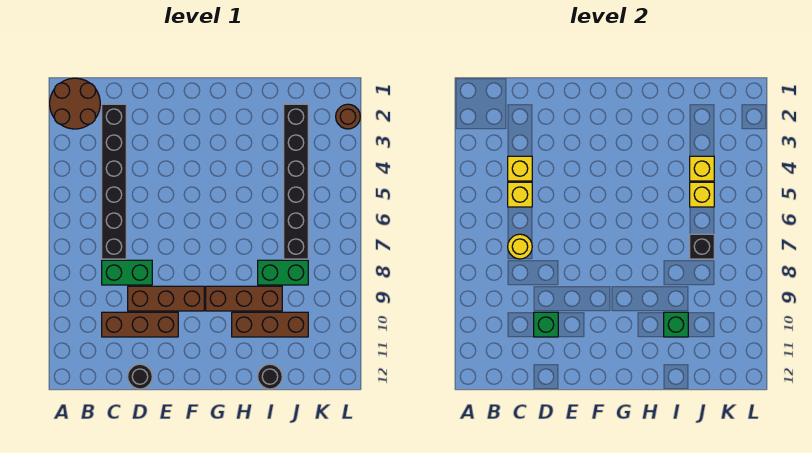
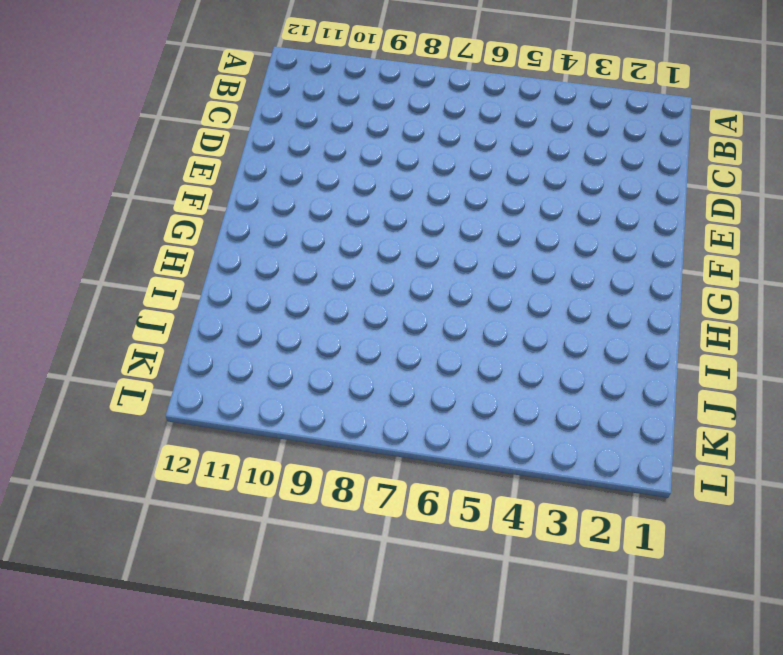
none -> brown round brick A1:B2 level 1
none -> black brick C2:C7 level 1
none -> green brick C8:D8 level 1

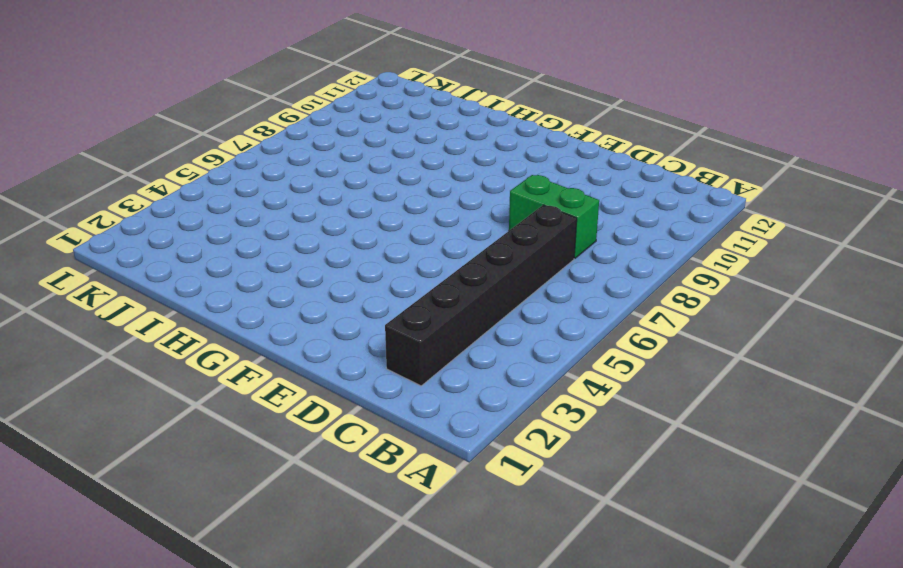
none -> brown round brick A1:B2 level 1
none -> brown brick C10:E10 level 1
none -> brown brick D9:F9 level 1

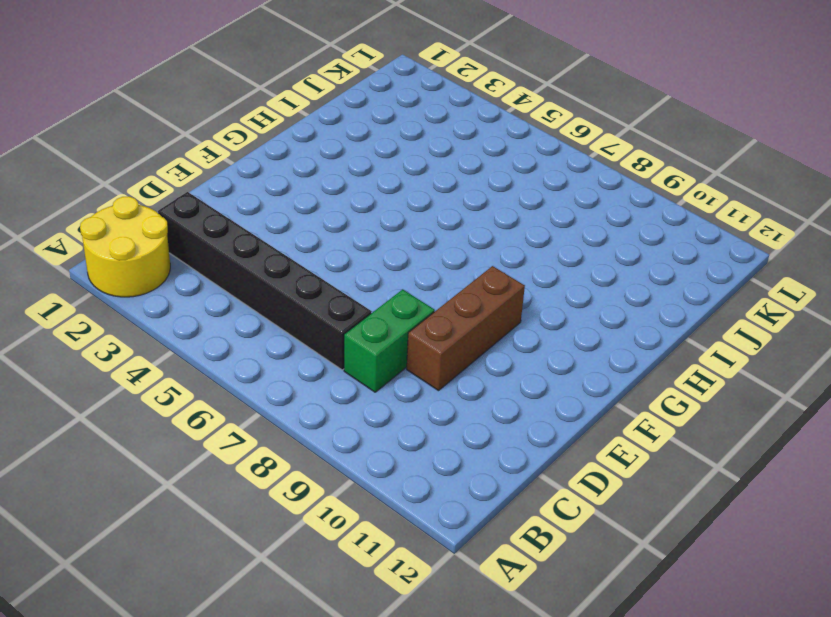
yellow round brick A1:B2 level 1 -> brown round brick A1:B2 level 1
none -> brown brick C10:E10 level 1
none -> black round brick D12 level 1
none -> brown brick G9:I9 level 1

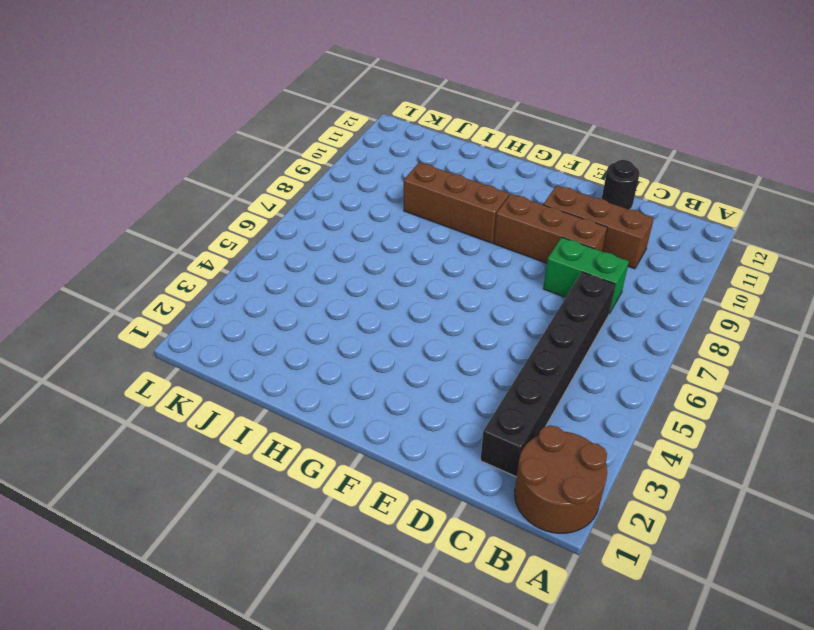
none -> brown brick H10:J10 level 1
none -> green brick I8:J8 level 1
none -> black round brick I12 level 1

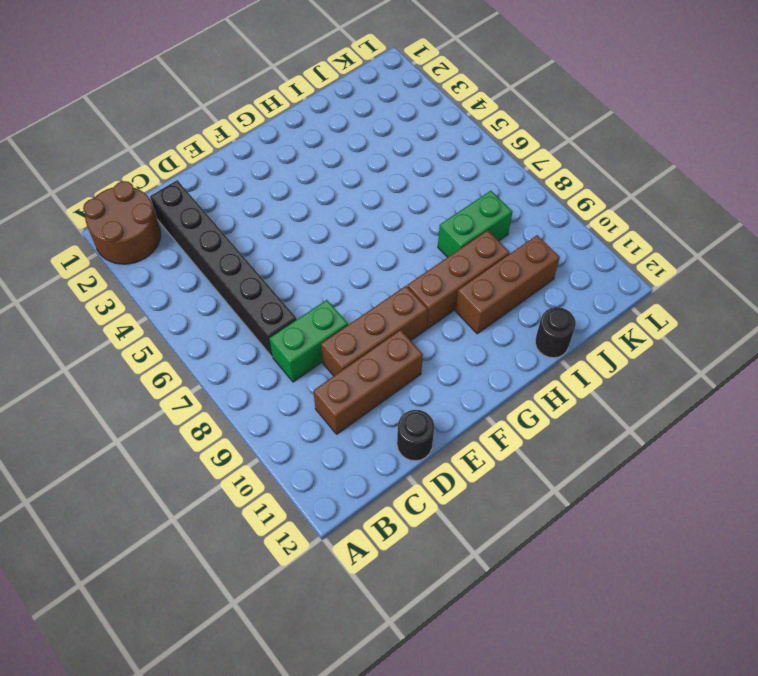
none -> black brick J2:J7 level 1
none -> brown round brick L2 level 1
none -> yellow brick C4 level 2

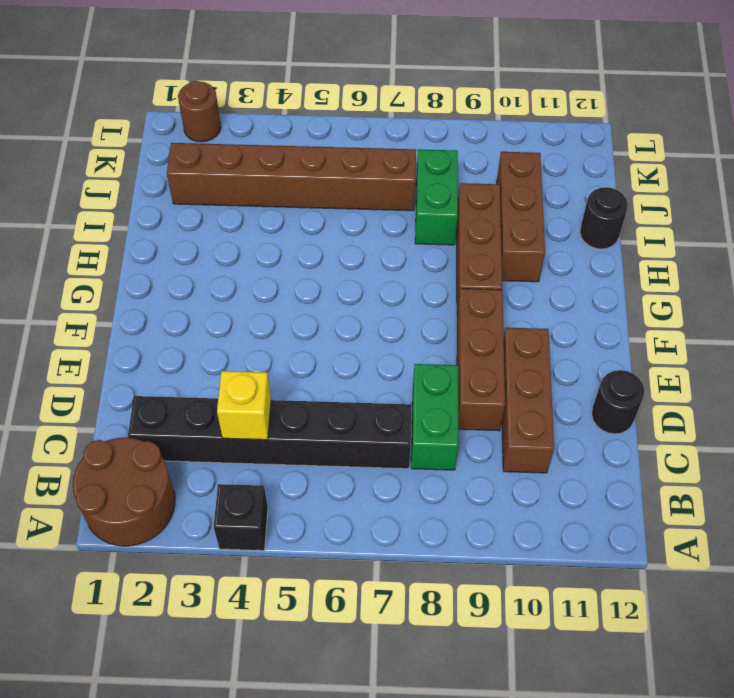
black brick A4 level 1 -> black brick J7 level 2
brown brick J2:J7 level 1 -> black brick J2:J7 level 1
none -> yellow brick C5 level 2
none -> yellow round brick C7 level 2
none -> green brick D10 level 2

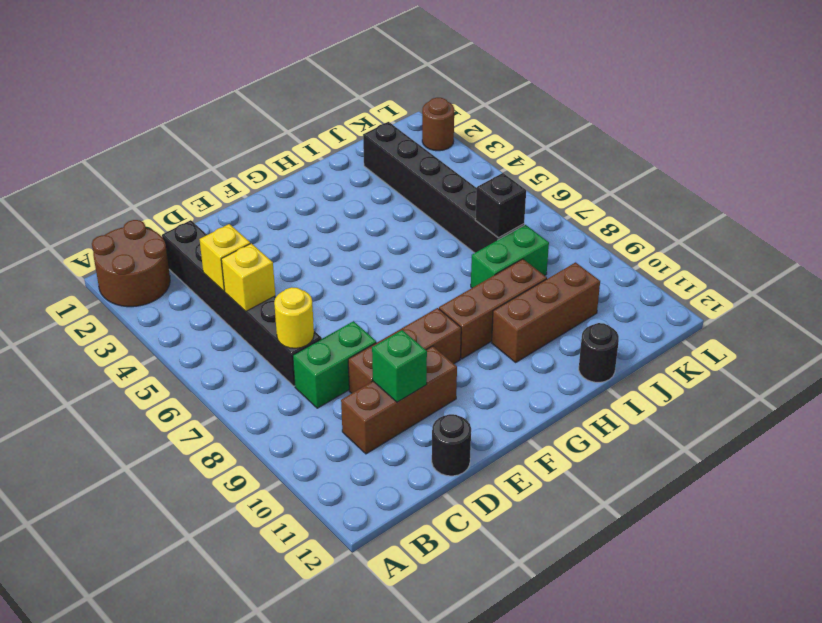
none -> green brick I10 level 2
none -> yellow brick J4 level 2
none -> yellow brick J5 level 2

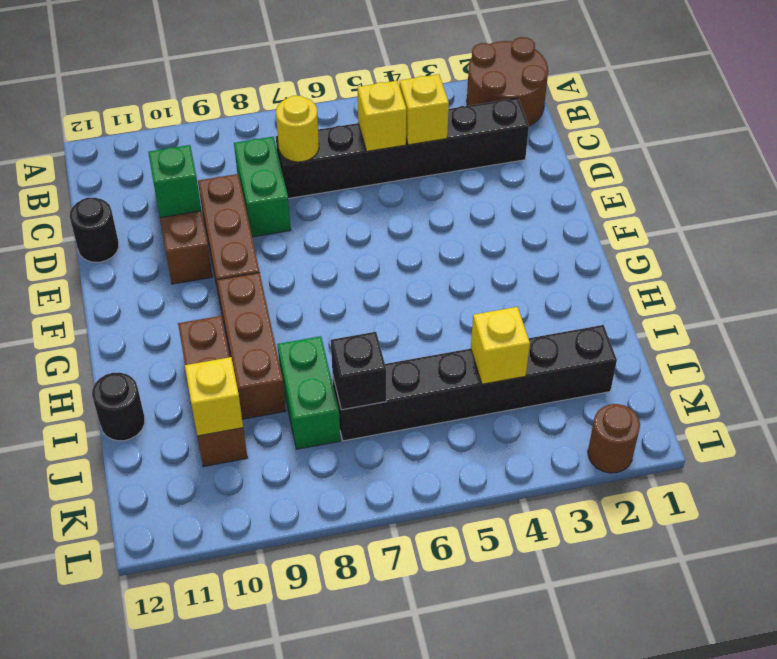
yellow brick J10 level 2 -> yellow brick J5 level 2
none -> green brick I10 level 2

